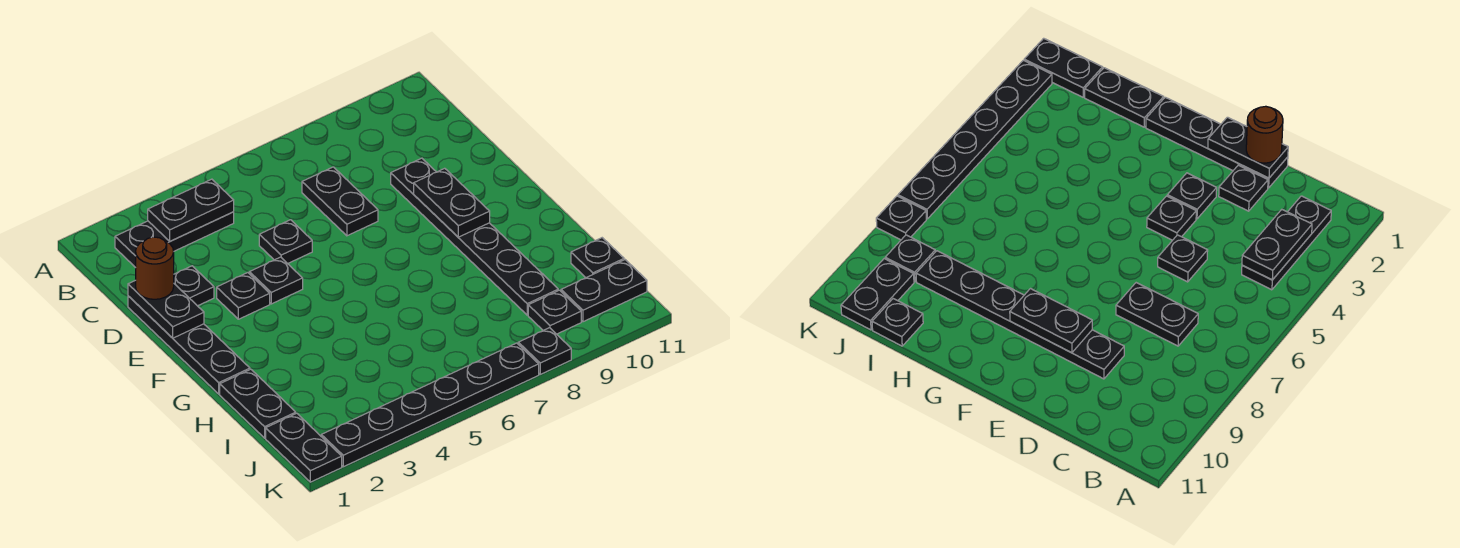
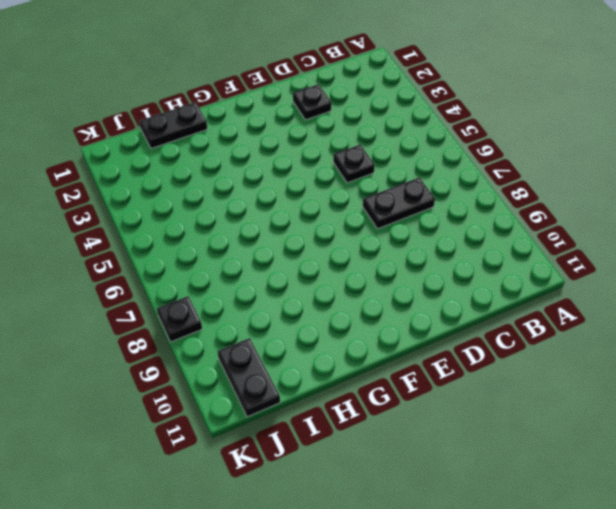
none -> black plate B2:B4 level 1
none -> black plate D1:G1 level 1
none -> black plate D9:I9 level 1

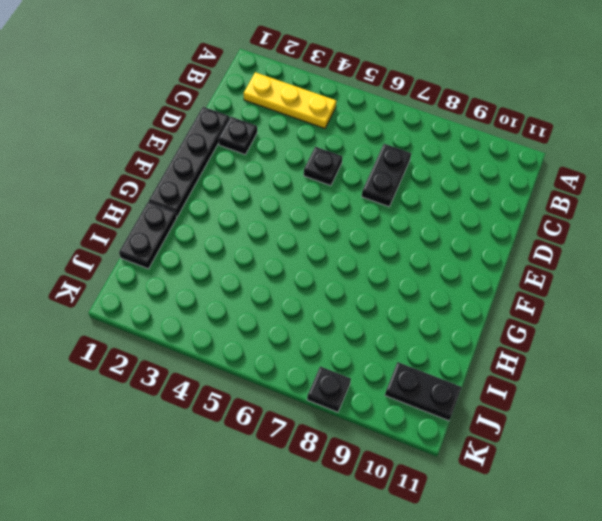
yellow plate B2:B4 level 1 -> black plate B2:B4 level 1
none -> black plate D9:I9 level 1
none -> black plate E3 level 1
none -> black plate E4 level 1

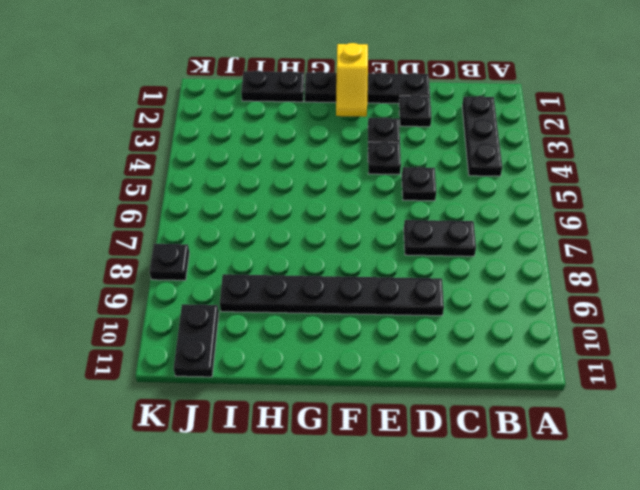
yellow slope F1:F2 level 2 top 1 -> none
none -> black plate I11 level 1
none -> black plate J1:K1 level 1
none -> black plate J9 level 1

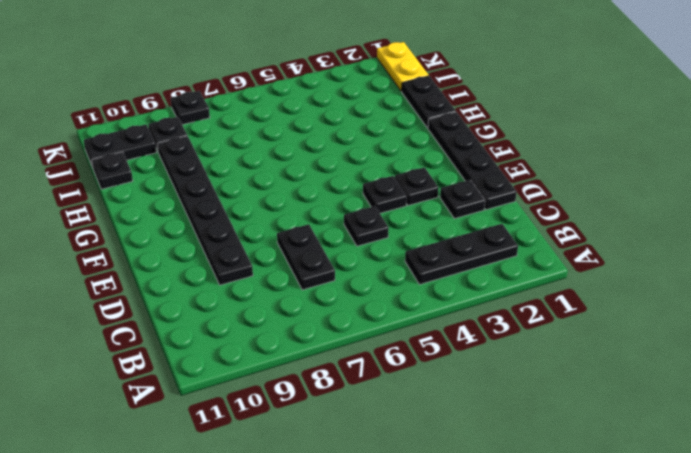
yellow plate J1:K1 level 1 -> black plate J1:K1 level 1
none -> black plate K2:K7 level 1
none -> black plate B3:B4 level 2
none -> black plate D1:E1 level 2

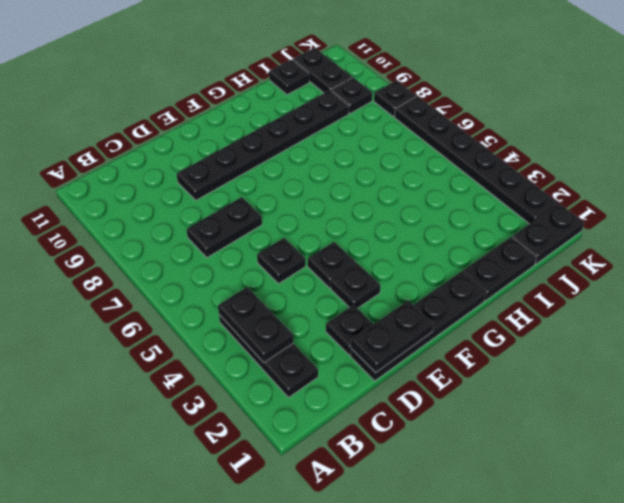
none -> black plate E9:F9 level 2
none -> brown round brick D1 level 3

